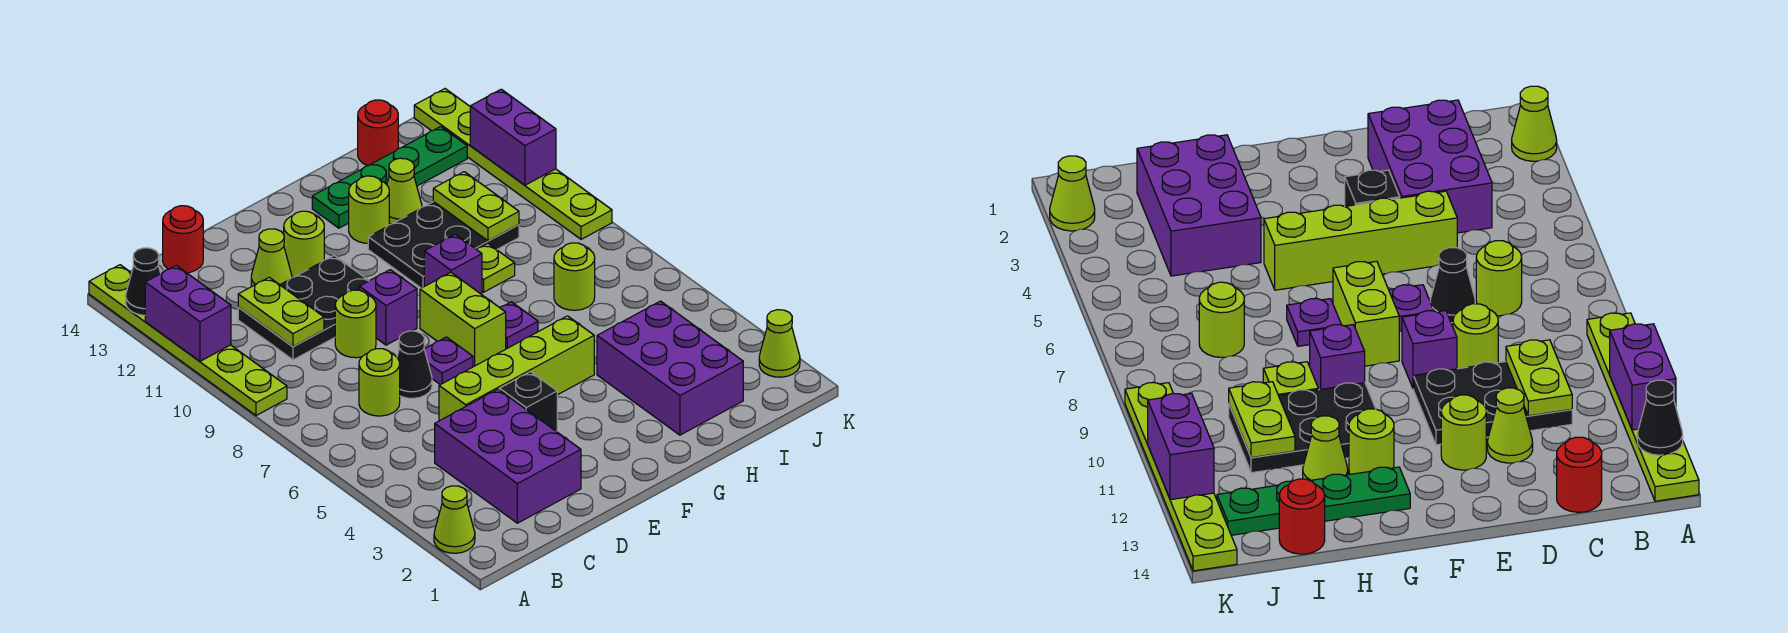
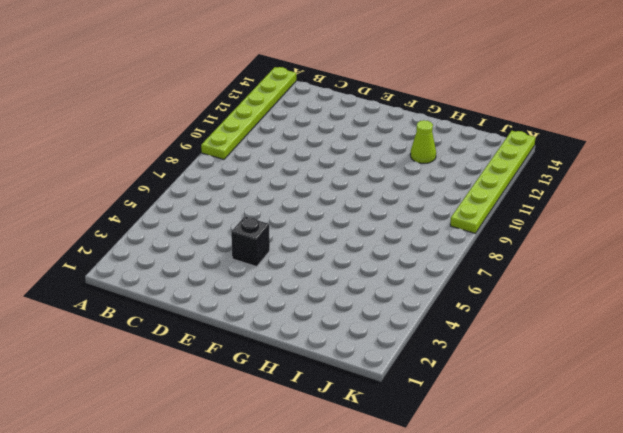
none -> lime cone A2 level 1
none -> purple brick C2:D4 level 1
none -> lime round brick C7 level 1
none -> black plate C10:E11 level 1

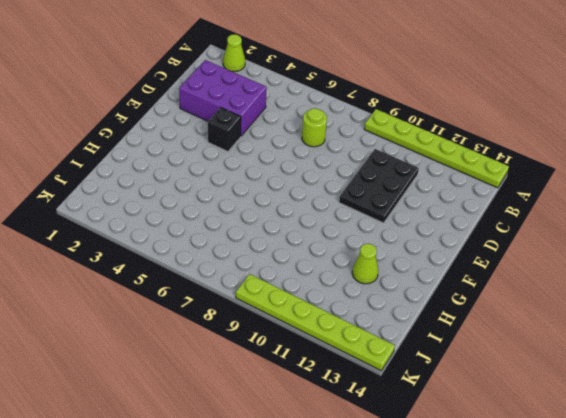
none -> red round brick C14 level 1
none -> lime brick D5:G5 level 1
none -> black cone D7 level 1
none -> lime round brick D9 level 1

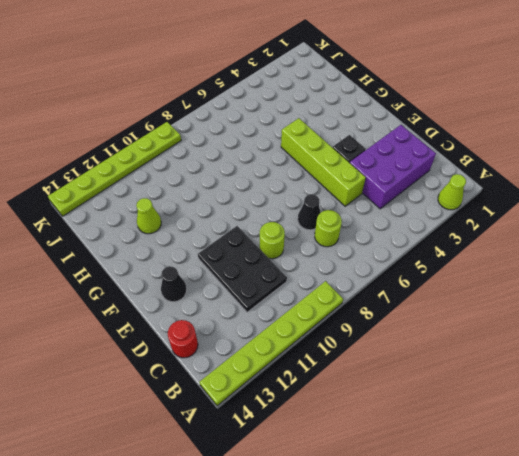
black cone E13 level 1 -> black cone A13 level 2
none -> lime cone D12 level 1
none -> purple plate E7 level 1
none -> purple brick E9 level 1
none -> lime round brick E12 level 1

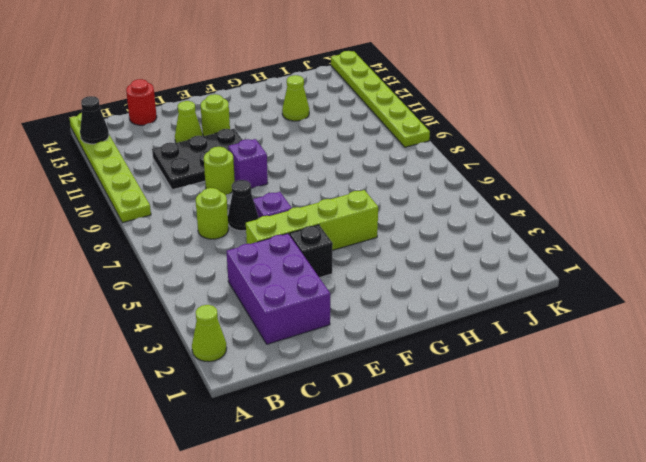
none -> lime brick F7:F8 level 1
none -> purple plate G7 level 1
none -> purple brick G9 level 1
none -> black plate G10:I11 level 1

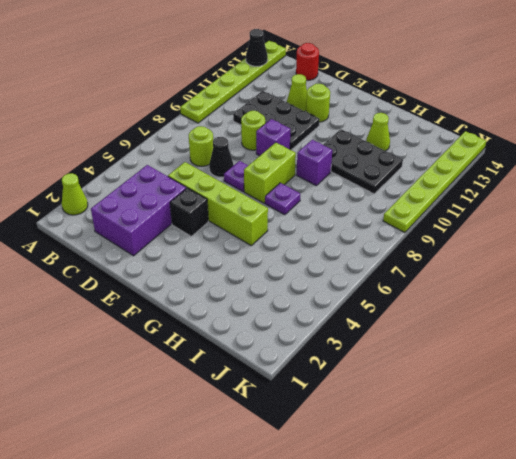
none -> lime round brick G12 level 1
none -> green plate G13:J13 level 1
none -> purple brick H2:I4 level 1
none -> lime plate H9 level 1

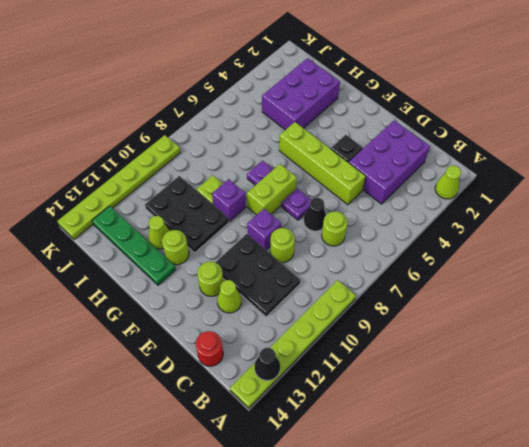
none -> lime round brick I7 level 1
none -> red round brick I14 level 1
none -> lime cone K2 level 1
none -> purple brick A11:A12 level 2

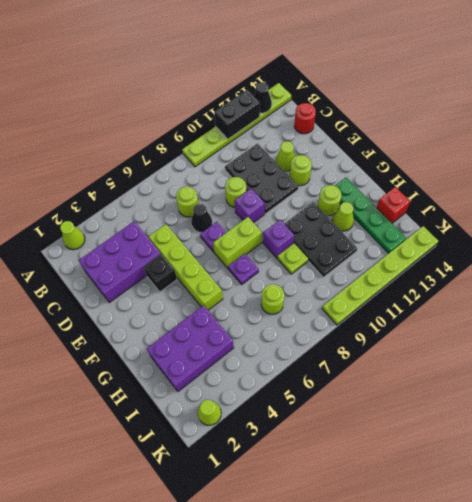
black brick A11:A12 level 2 -> purple brick A11:A12 level 2
red brick I14 level 1 -> red round brick I14 level 1
none -> lime plate C10:C11 level 2
none -> lime plate I10:I11 level 2
none -> purple brick K11:K12 level 2

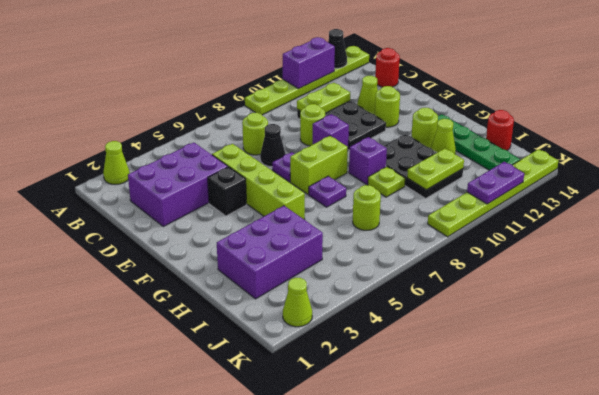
purple plate K11:K12 level 2 -> purple brick K11:K12 level 2

